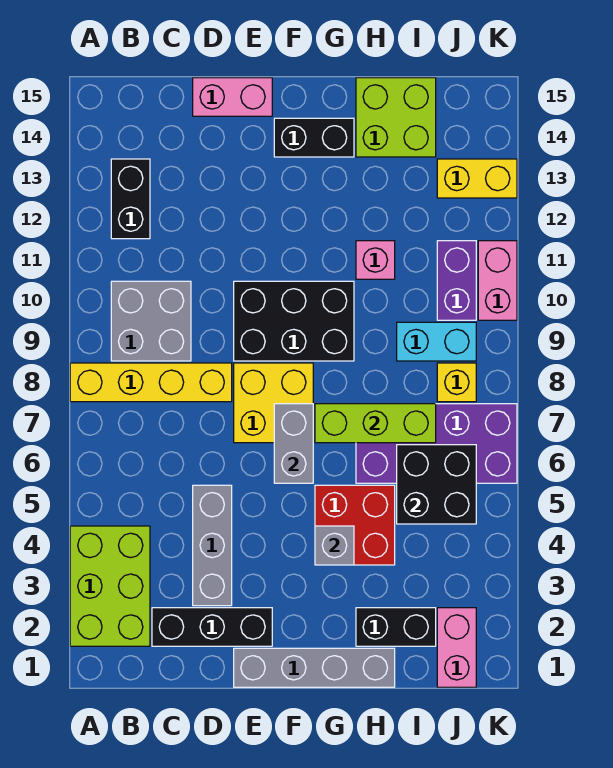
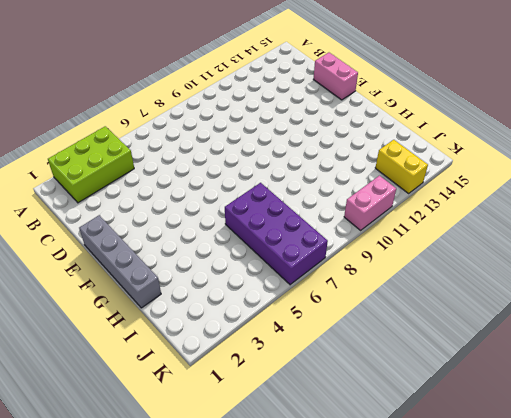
none -> yellow brick A8:D8 level 1
none -> grey brick B9:C10 level 1
none -> black brick B12:B13 level 1

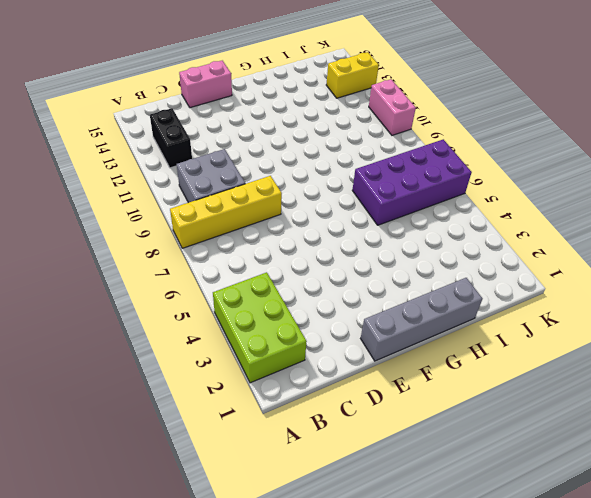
none -> black brick C2:E2 level 1
none -> grey brick D3:D5 level 1
none -> yellow brick E7:F8 level 1

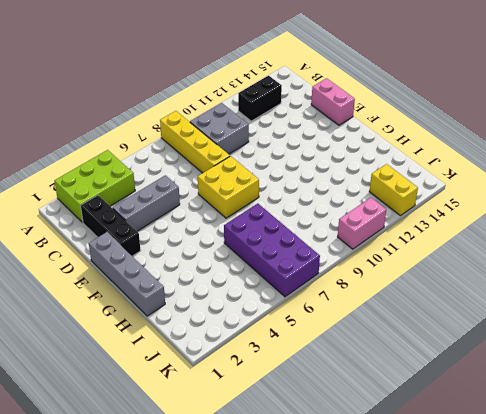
none -> black brick E9:G10 level 1
none -> black brick F14:G14 level 1
none -> red brick G4:H5 level 1

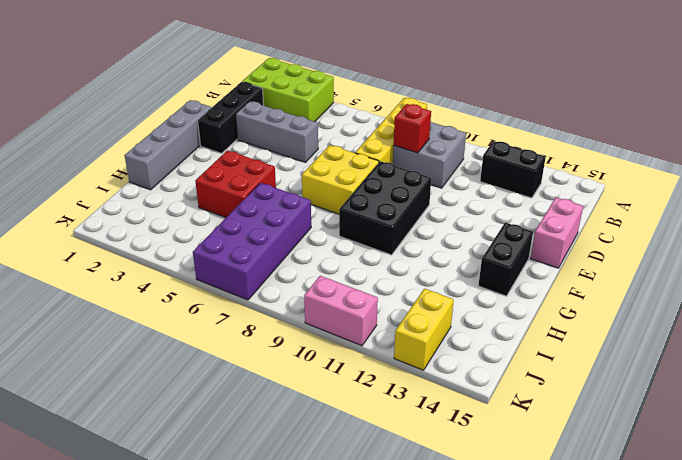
red brick C9 level 2 -> none
none -> black brick H2:I2 level 1
none -> pink brick H11 level 1
none -> lime brick H14:I15 level 1

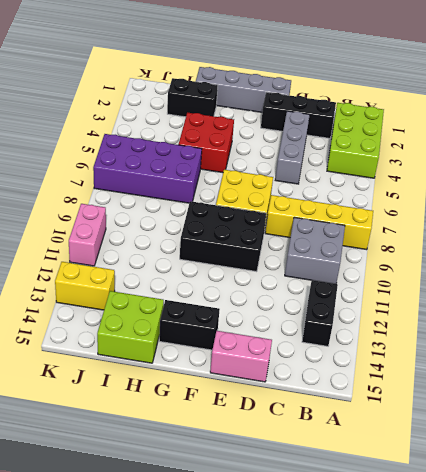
none -> pink brick H11 level 1
none -> cyan brick I9:J9 level 1
none -> pink brick J1:J2 level 1

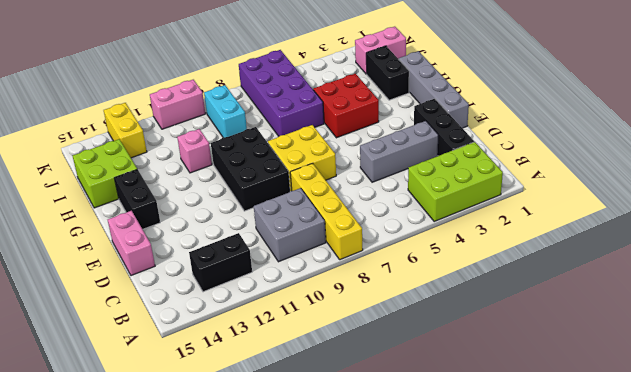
none -> yellow brick J8 level 1
none -> purple brick J10:J11 level 1
none -> grey brick F6:F7 level 2

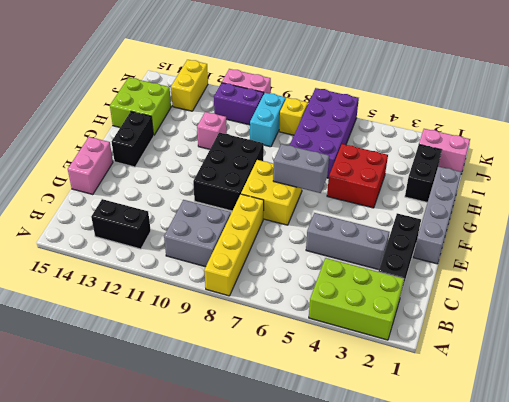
none -> grey brick G4 level 2
none -> lime brick G7:I7 level 2
none -> black brick I5:J6 level 2

